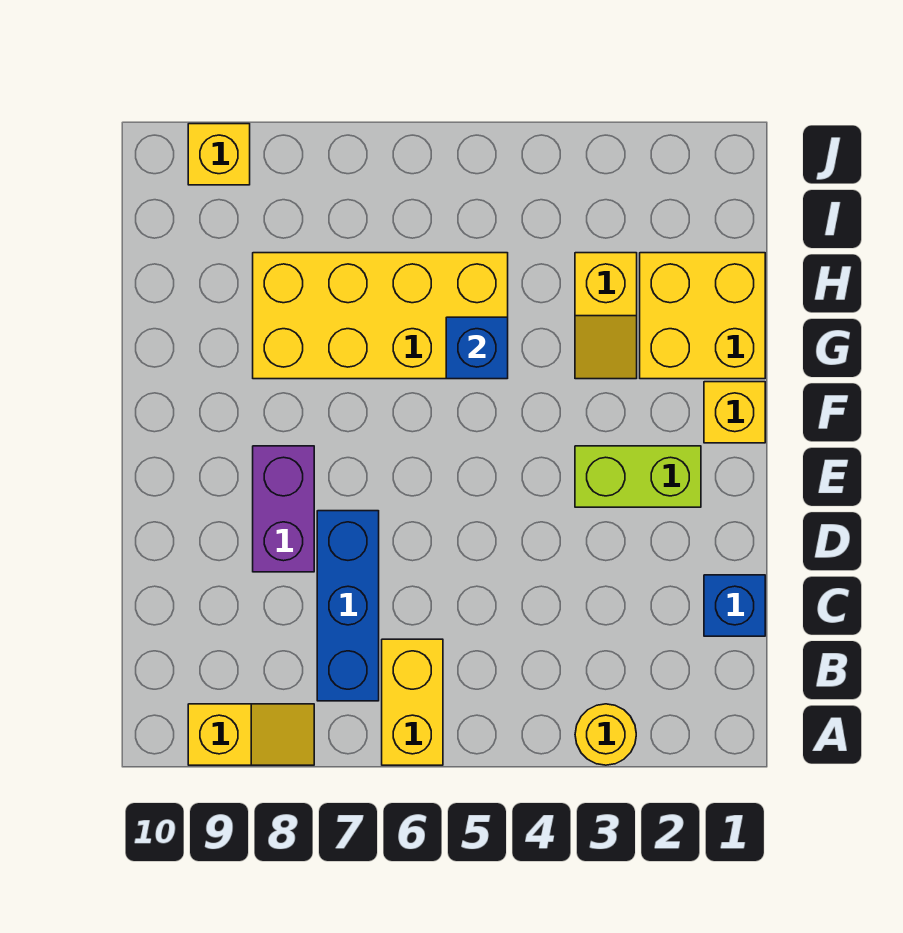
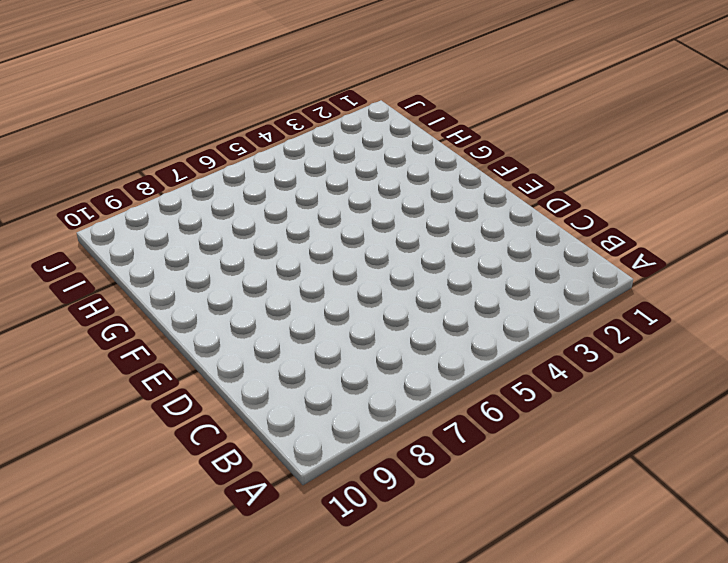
none -> yellow round brick A3 level 1
none -> yellow brick A6:B6 level 1
none -> yellow slope A8:A9 level 1 top 9

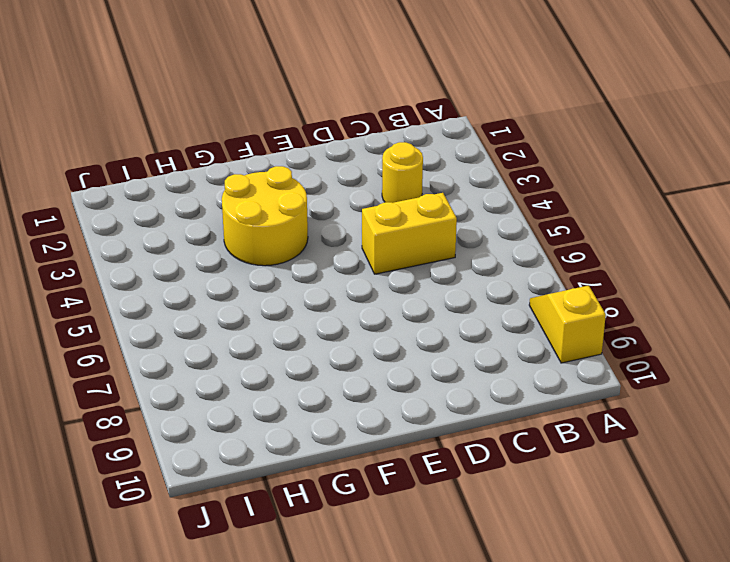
yellow round brick C3 level 1 -> yellow round brick A3 level 1
yellow brick C5:D5 level 1 -> yellow brick A6:B6 level 1
yellow round brick F3:G4 level 1 -> yellow slope G3:H3 level 1 top H
none -> blue brick B7:D7 level 1
none -> blue brick C1 level 1
none -> purple brick D8:E8 level 1

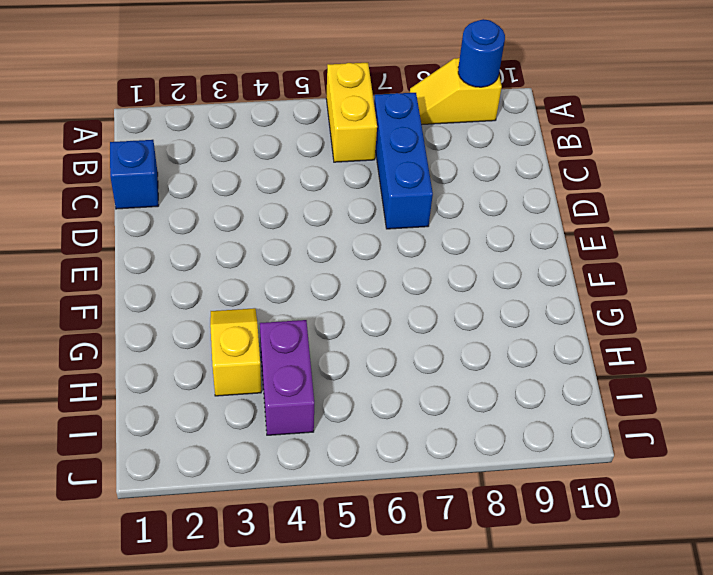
blue round brick A9 level 2 -> none
purple brick H4:I4 level 1 -> purple brick D8:E8 level 1
none -> yellow round brick A3 level 1
none -> lime brick E2:E3 level 1
none -> yellow brick F1 level 1

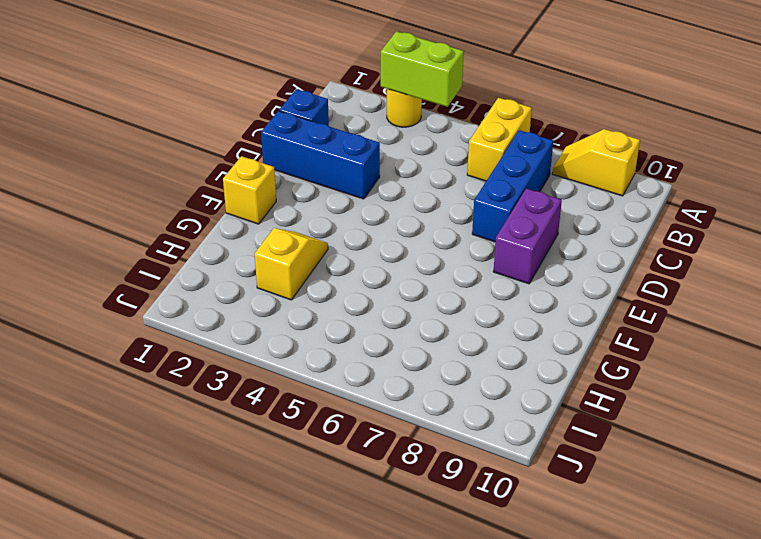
lime brick A3:A4 level 2 -> lime brick E2:E3 level 1
blue brick D1:D3 level 1 -> none
none -> yellow brick G1:H2 level 1
none -> yellow brick G5:H8 level 1
none -> yellow brick J9 level 1

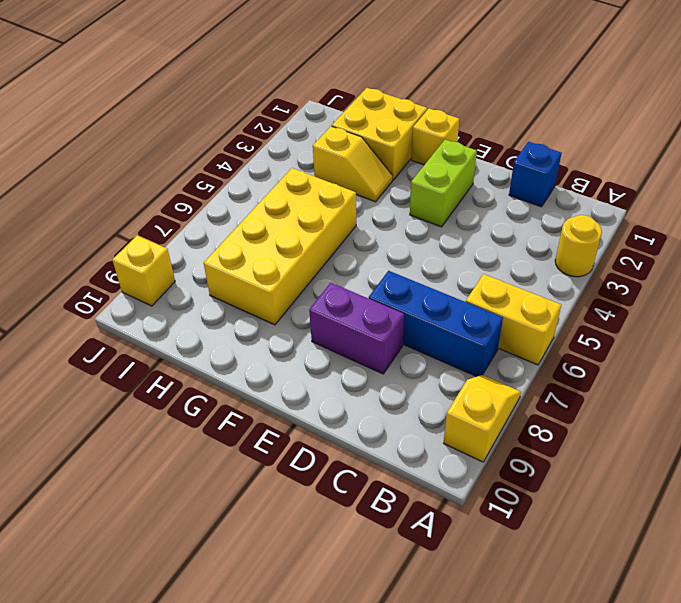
none -> blue brick G5 level 2

